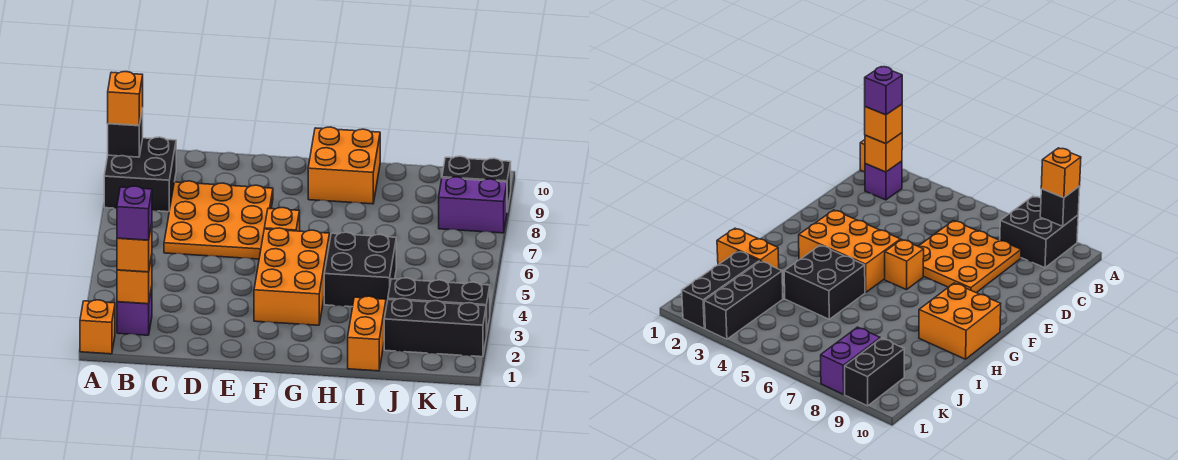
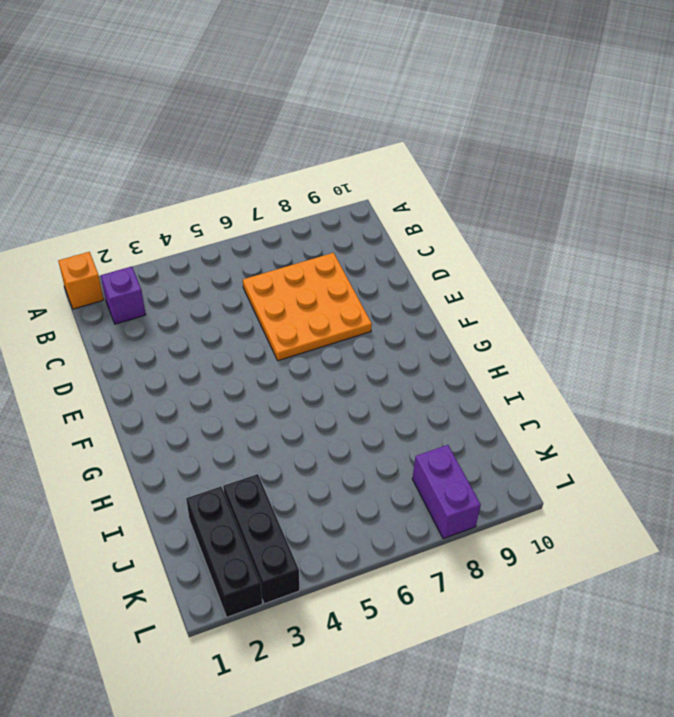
none -> black brick A8:B9 level 1
none -> orange brick F3:G5 level 1
none -> orange brick F6 level 1

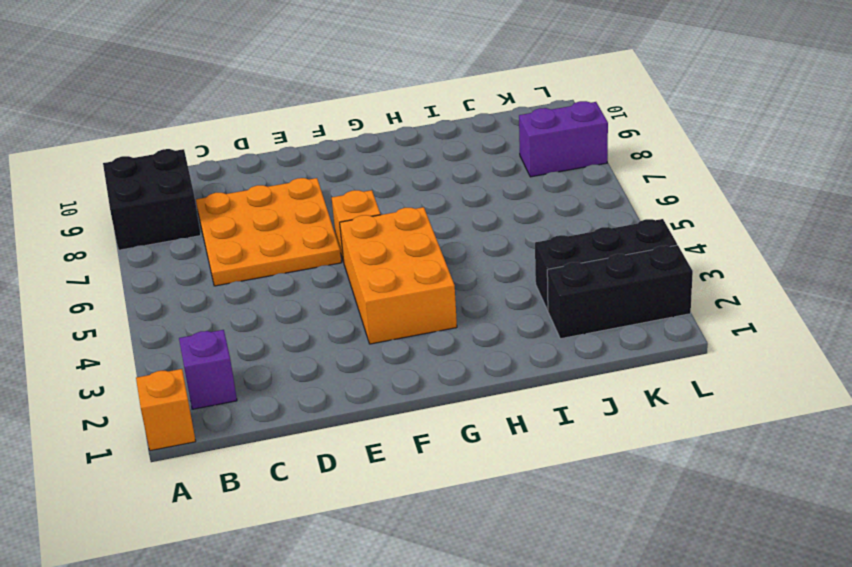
none -> orange brick G9:H10 level 1
none -> black brick H4:I5 level 1
none -> orange brick I1:I2 level 1

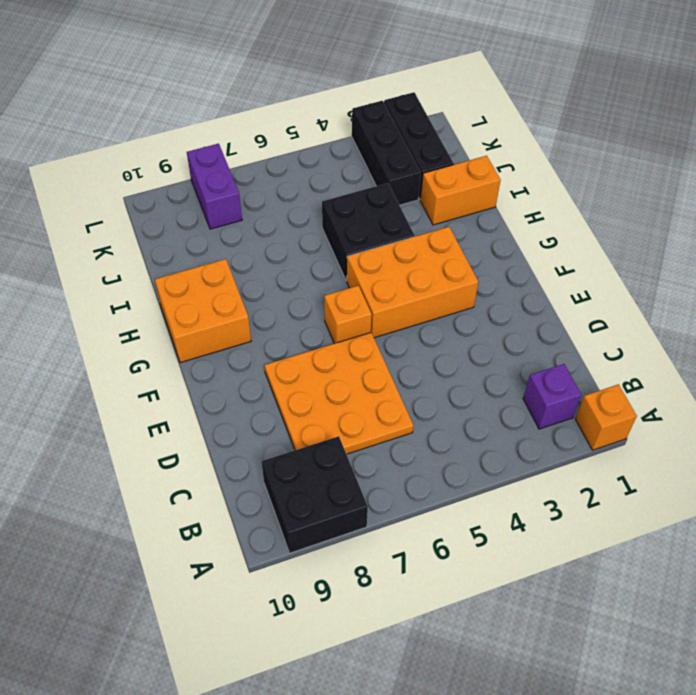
none -> black brick K9:L9 level 1
none -> black brick A9 level 2
none -> orange brick B2 level 2

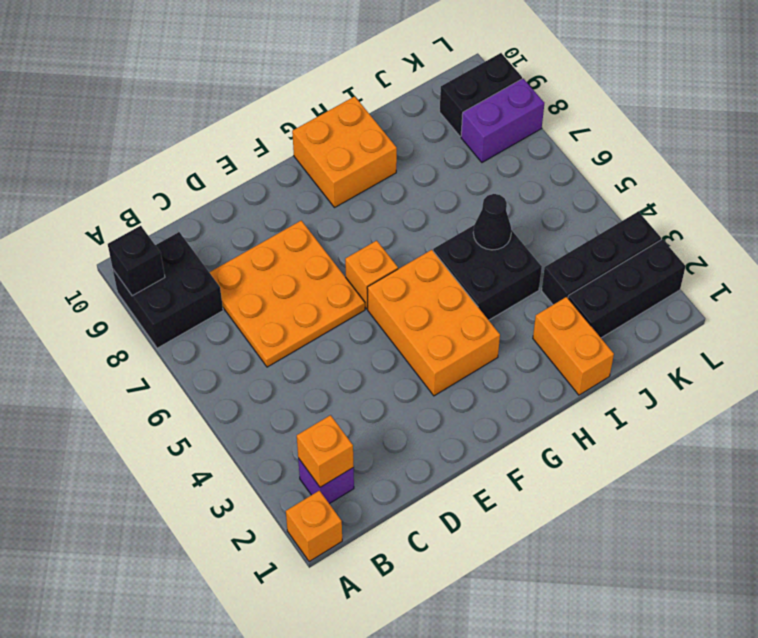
black cone I5 level 2 -> none
none -> orange brick A9 level 3
none -> orange brick B2 level 3
none -> purple brick B2 level 4

